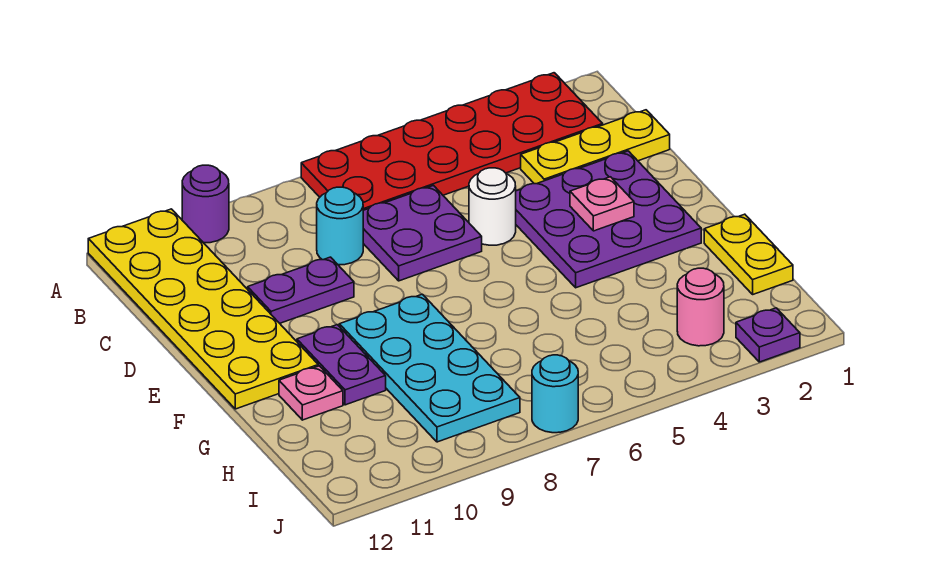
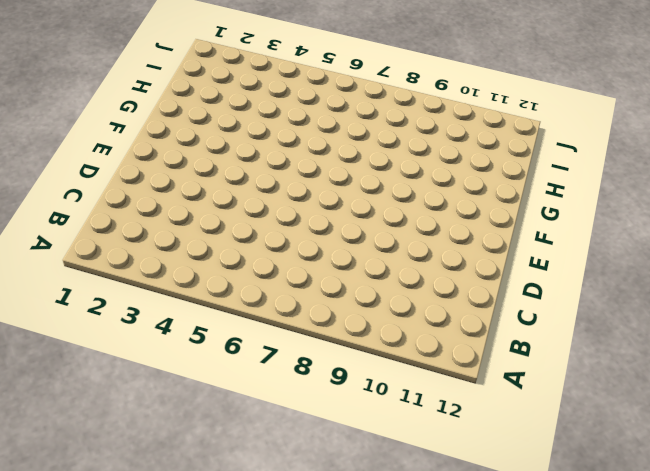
none -> red plate A2:B7 level 1
none -> purple round brick A10 level 1
none -> yellow plate A11:F12 level 1

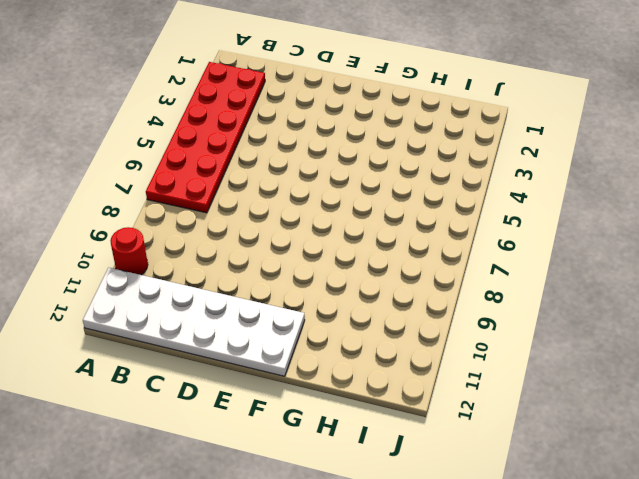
red round brick A10 level 1 -> purple round brick A10 level 1
white plate A11:F12 level 1 -> yellow plate A11:F12 level 1
none -> yellow plate C1:C3 level 1
none -> purple plate C6:D7 level 1
none -> cyan round brick C8 level 1

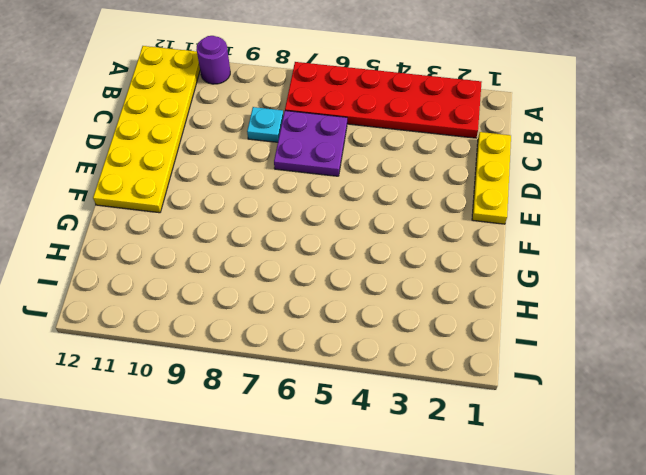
yellow plate C1:E1 level 1 -> yellow plate C1:C3 level 1
cyan plate C8 level 1 -> cyan round brick C8 level 1
none -> purple plate D2:F4 level 1
none -> white round brick D5 level 1
none -> purple plate D9:D10 level 1

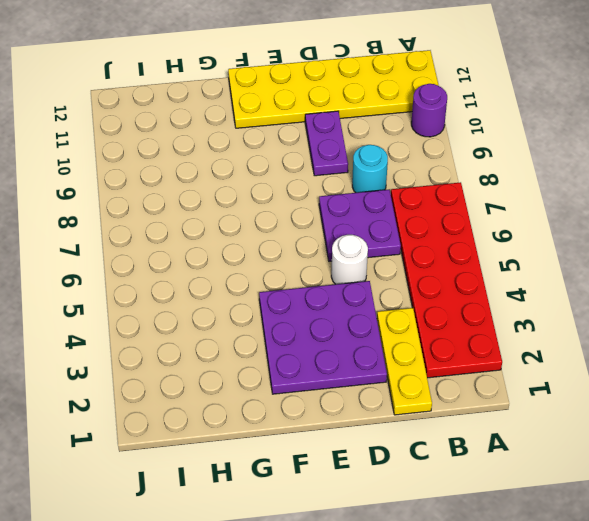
none -> cyan plate F8:I9 level 1
none -> purple plate F10:G10 level 1
none -> yellow plate G1:H1 level 1

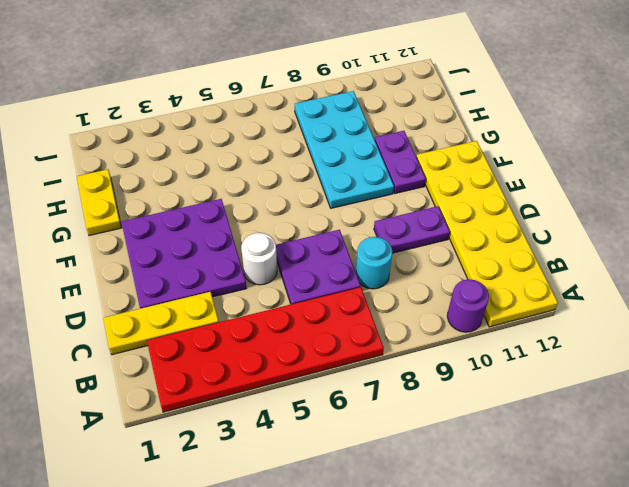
none -> pink plate G11 level 1
none -> pink round brick I3 level 1
none -> purple plate J2 level 1

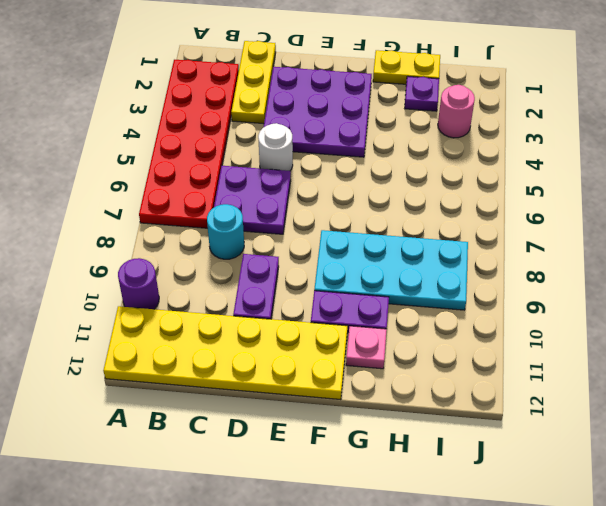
purple plate H2 level 1 -> purple plate J2 level 1
none -> cyan round brick J7 level 1
none -> pink plate E3 level 2

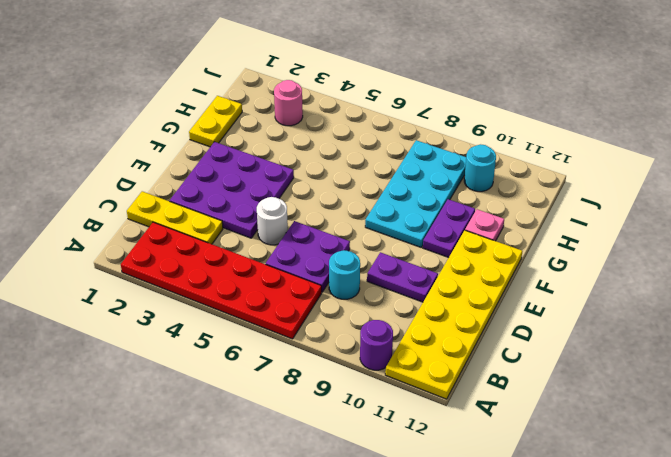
cyan round brick I10 level 1 -> cyan round brick J7 level 1
none -> purple plate J2 level 1
none -> pink plate E3 level 2

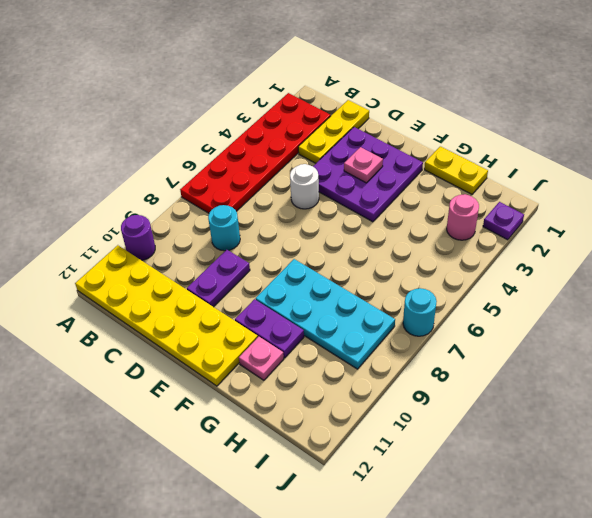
none -> purple plate C6:D7 level 1

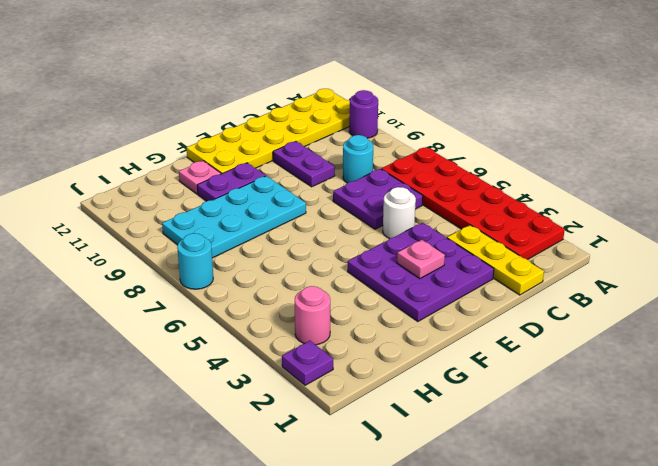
none -> yellow plate G1:H1 level 1

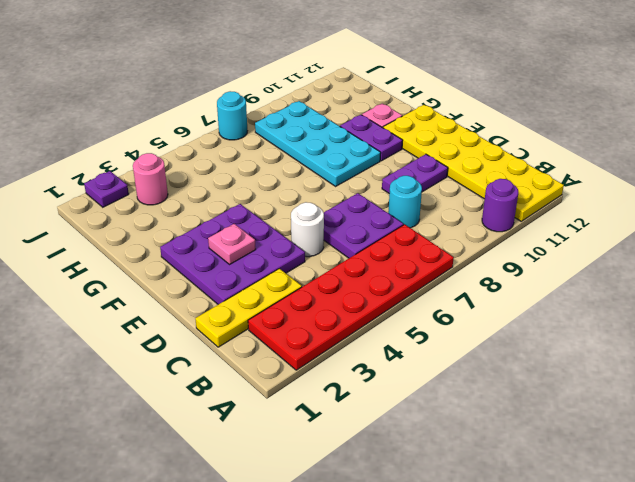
none -> yellow plate G1:H1 level 1

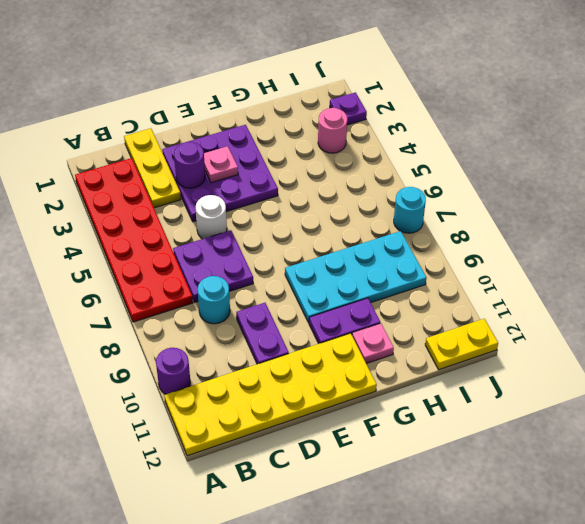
purple round brick D3 level 2 -> none
yellow plate I12:J12 level 1 -> yellow plate G1:H1 level 1

